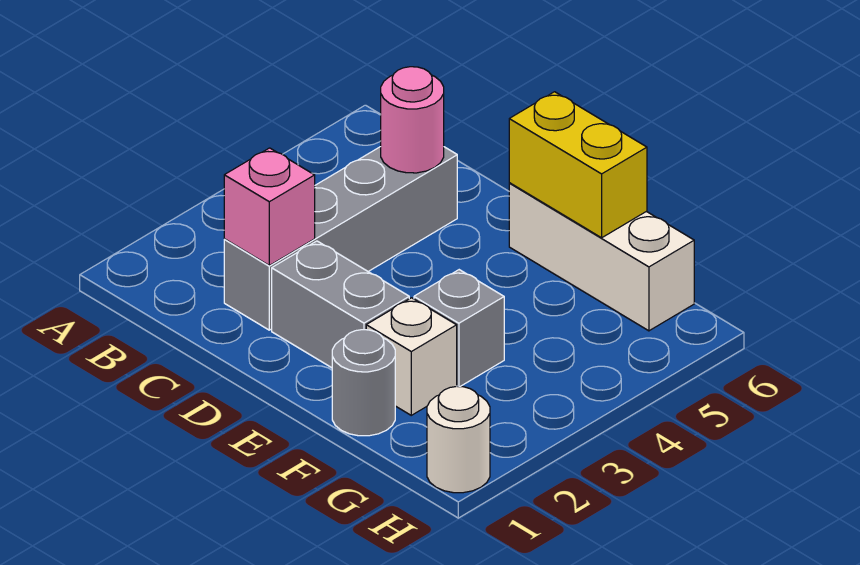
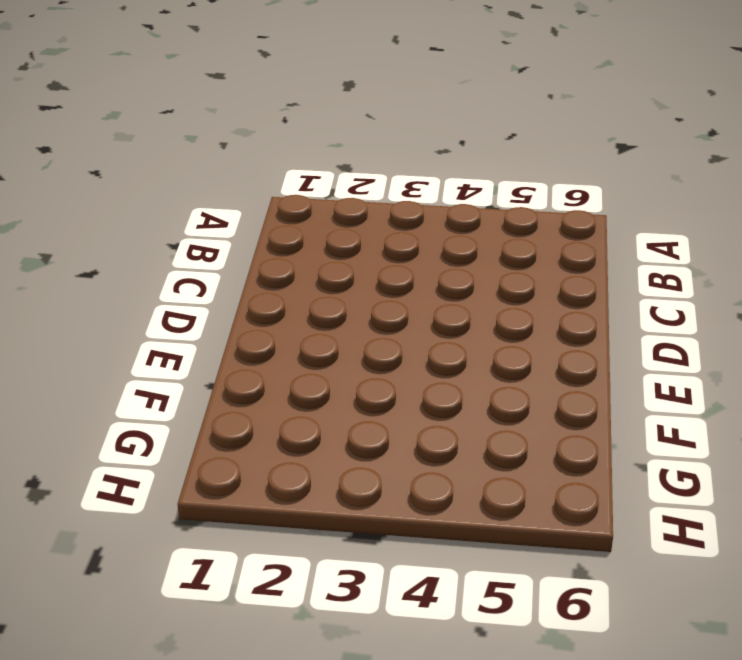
none -> grey brick C2:C5 level 1
none -> grey brick D2:E2 level 1

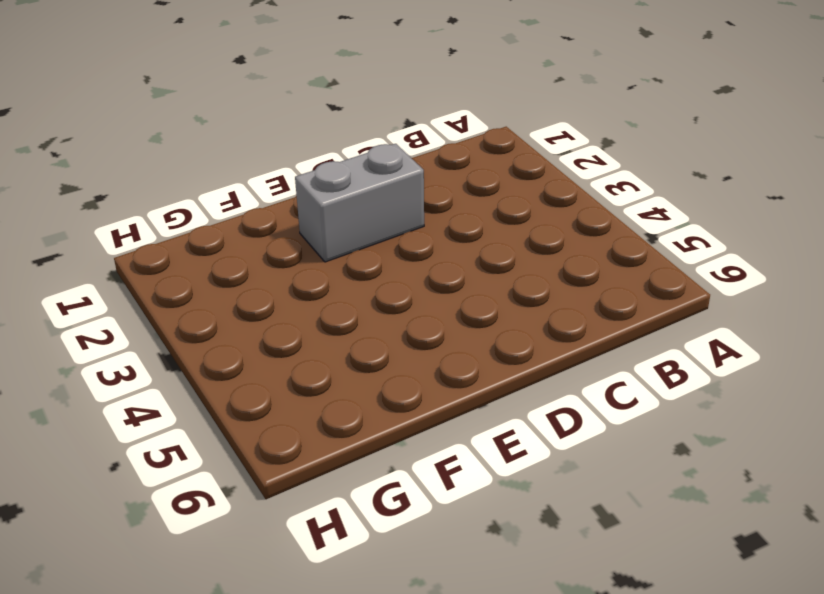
none -> grey brick C2:C5 level 1
none -> white brick E6:G6 level 1

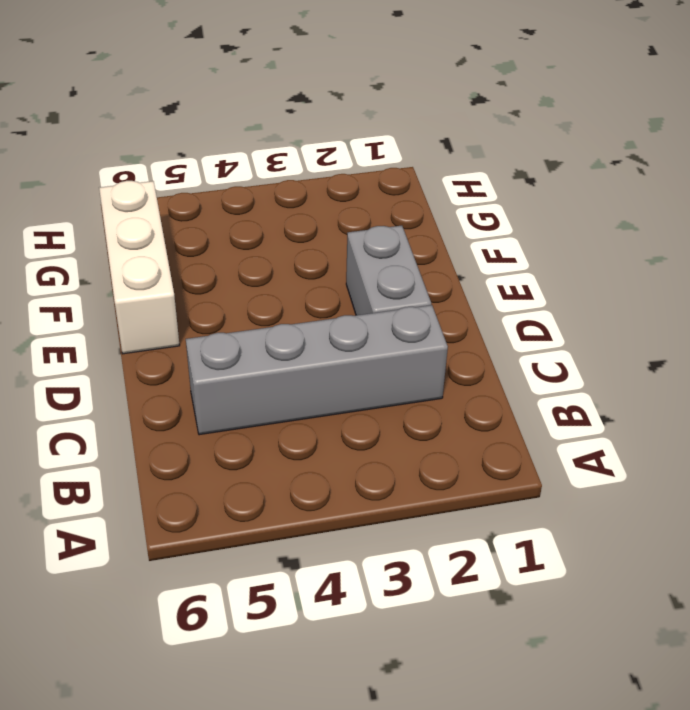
none -> grey round brick F1 level 1
none -> white brick F2 level 1

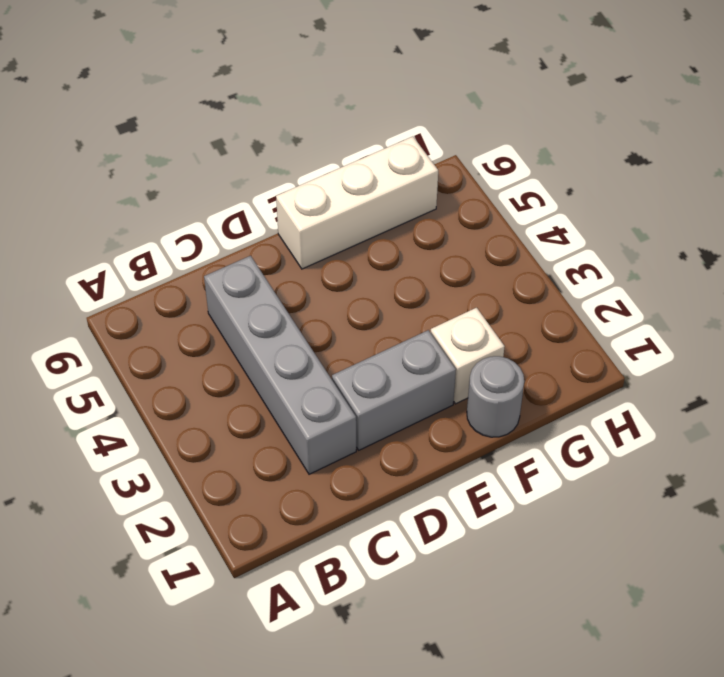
none -> grey brick F3 level 1
none -> white round brick H1 level 1

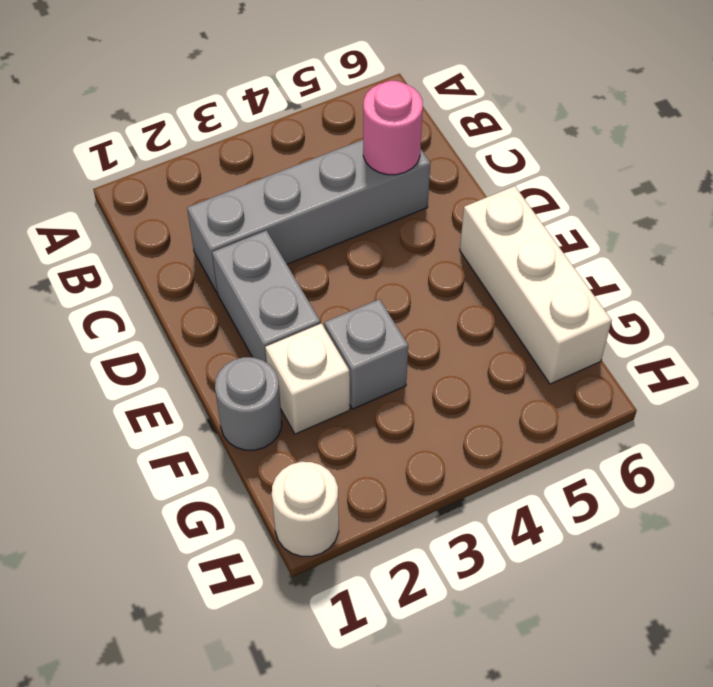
none -> pink brick C2 level 2
none -> yellow brick E6:F6 level 2

